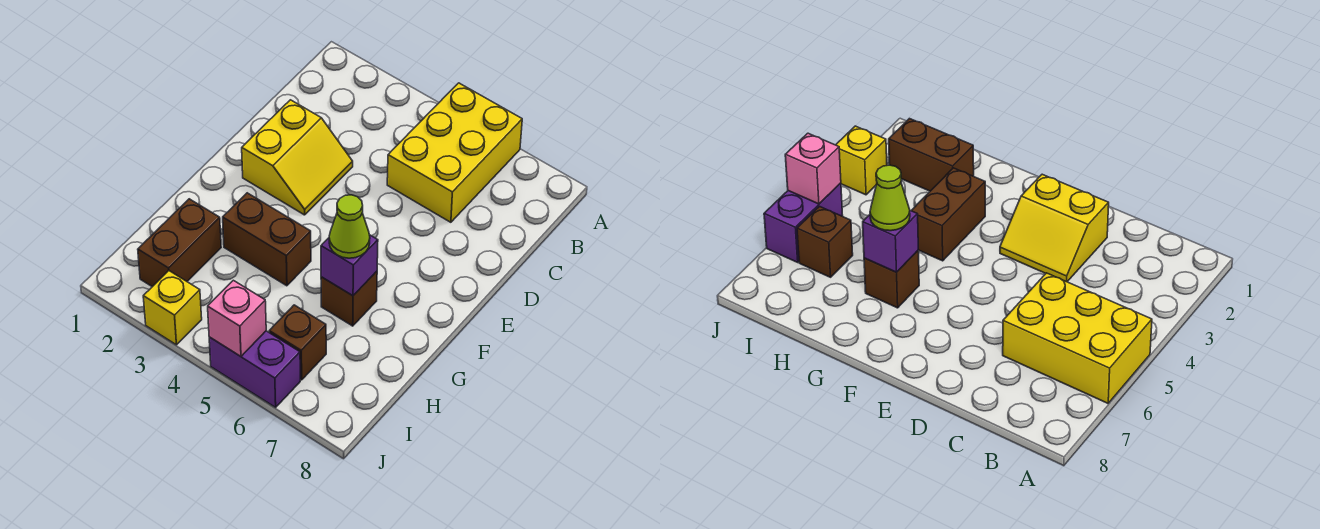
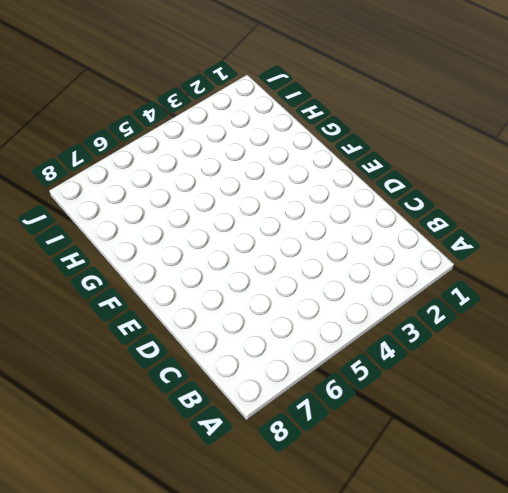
none -> yellow brick A5:C6 level 1
none -> yellow slope D2:E3 level 1 top 2

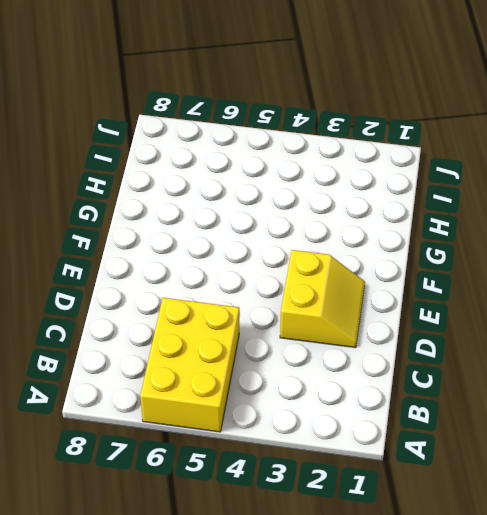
yellow slope D2:E3 level 1 top 3 -> yellow slope D2:E3 level 1 top 2
none -> brown brick G3:G4 level 1
none -> brown brick G6 level 1

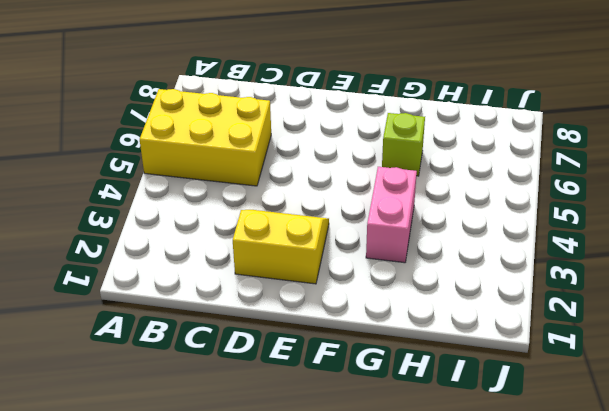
pink brick G3:G4 level 1 -> brown brick G3:G4 level 1
lime brick G6 level 1 -> brown brick G6 level 1
none -> brown brick H2:I2 level 1
none -> brown brick I6 level 1

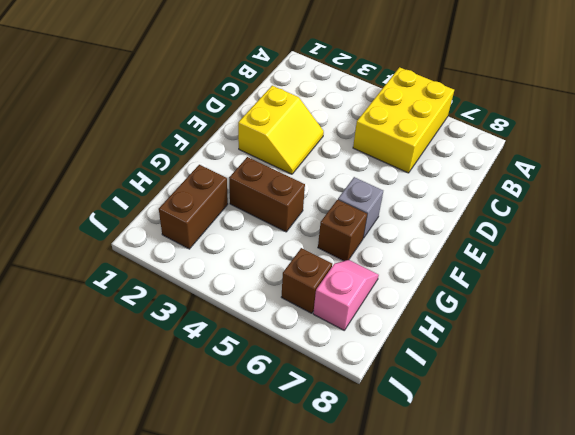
grey brick F6 level 1 -> none
pink slope H7:I7 level 1 top I -> none
none -> yellow brick J3 level 1
none -> purple brick J5:J6 level 1

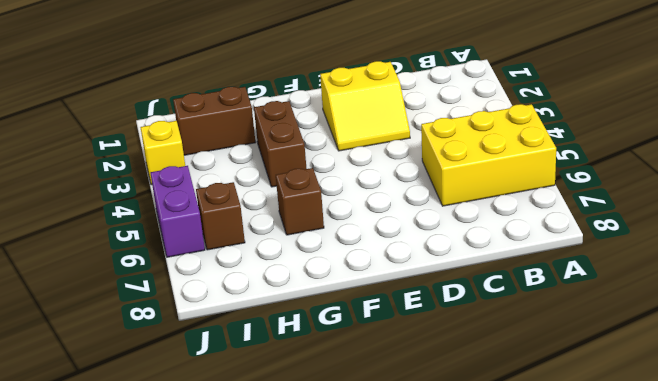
none -> purple brick G6 level 2
none -> pink brick J5 level 2

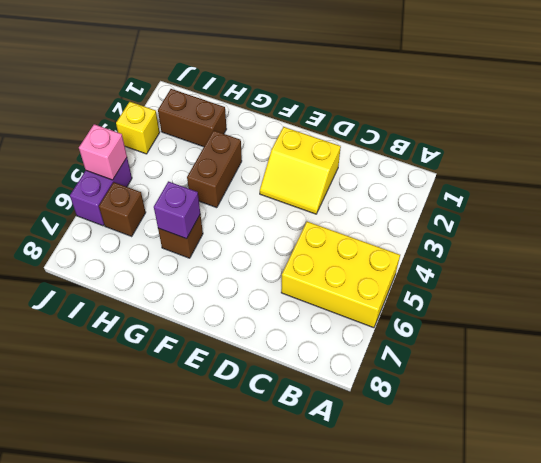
none -> lime cone G6 level 3

